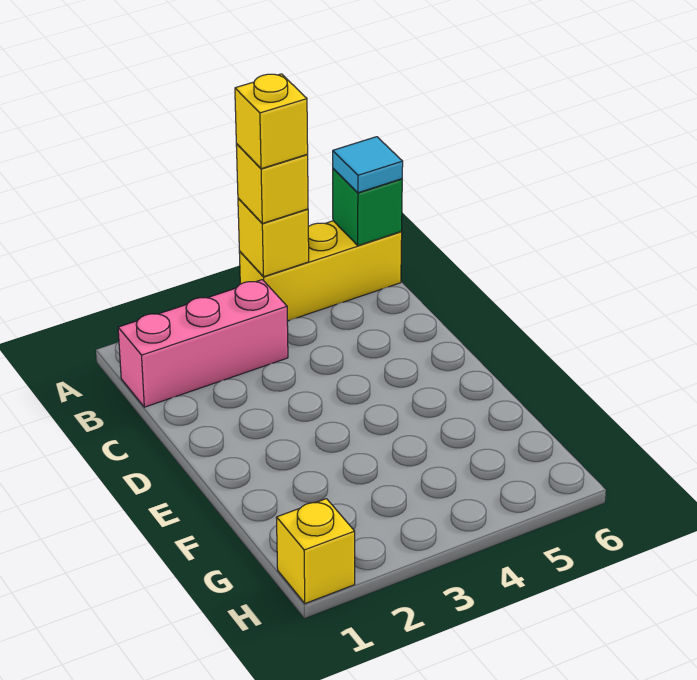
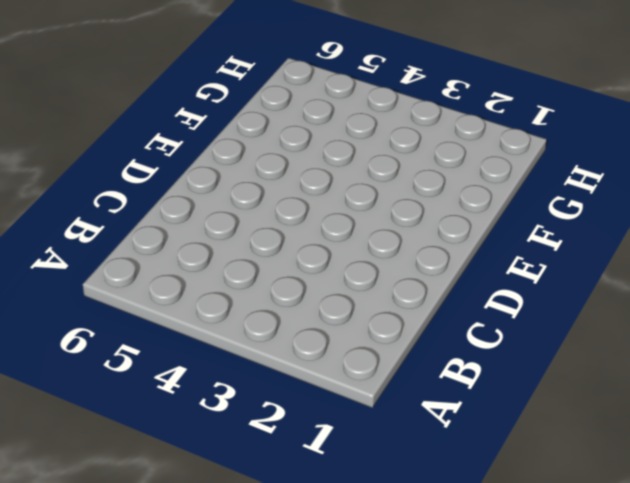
none -> yellow brick A4:A6 level 1
none -> pink brick B1:B3 level 1

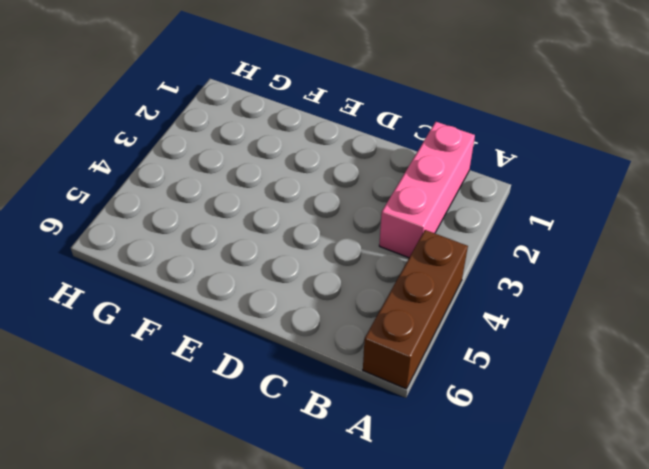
brown brick A4:A6 level 1 -> yellow brick A4:A6 level 1
none -> yellow brick H1 level 1
none -> yellow brick A4 level 2

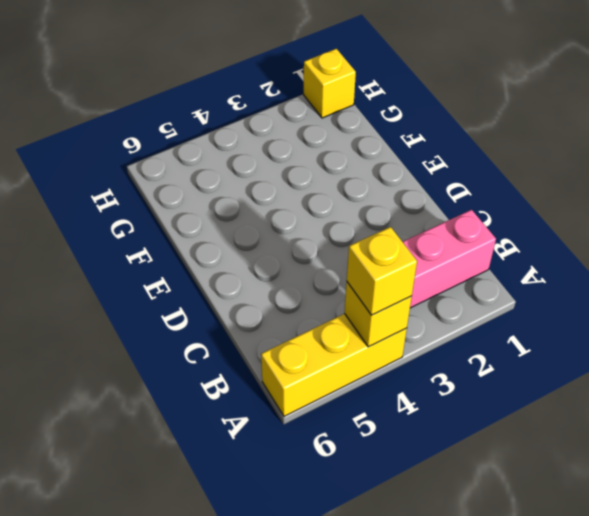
none -> green brick A6 level 2
none -> cyan tile A6 level 3

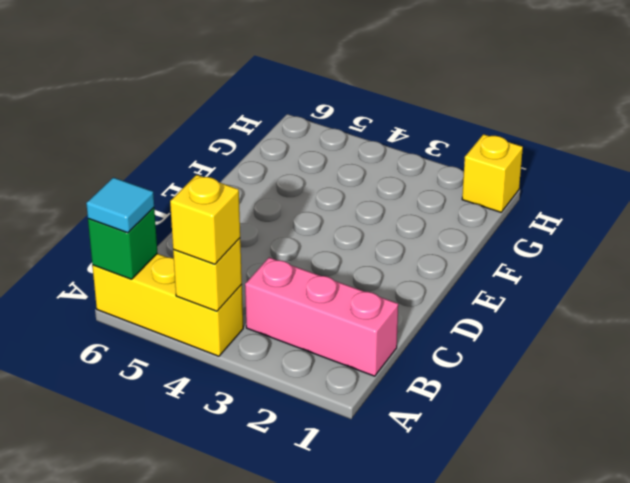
none -> yellow brick A4 level 4

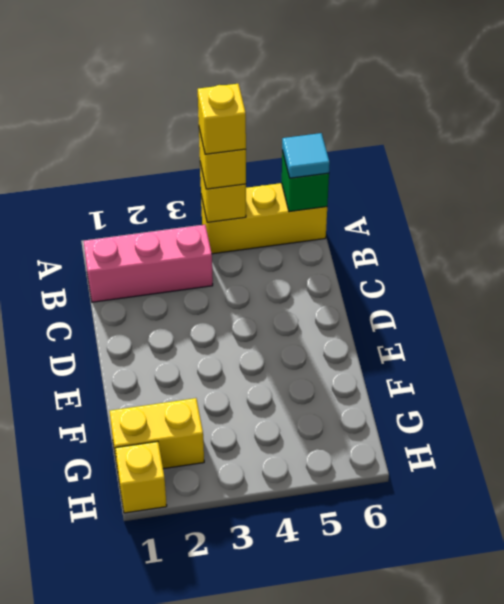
yellow brick G1:G2 level 1 -> none

